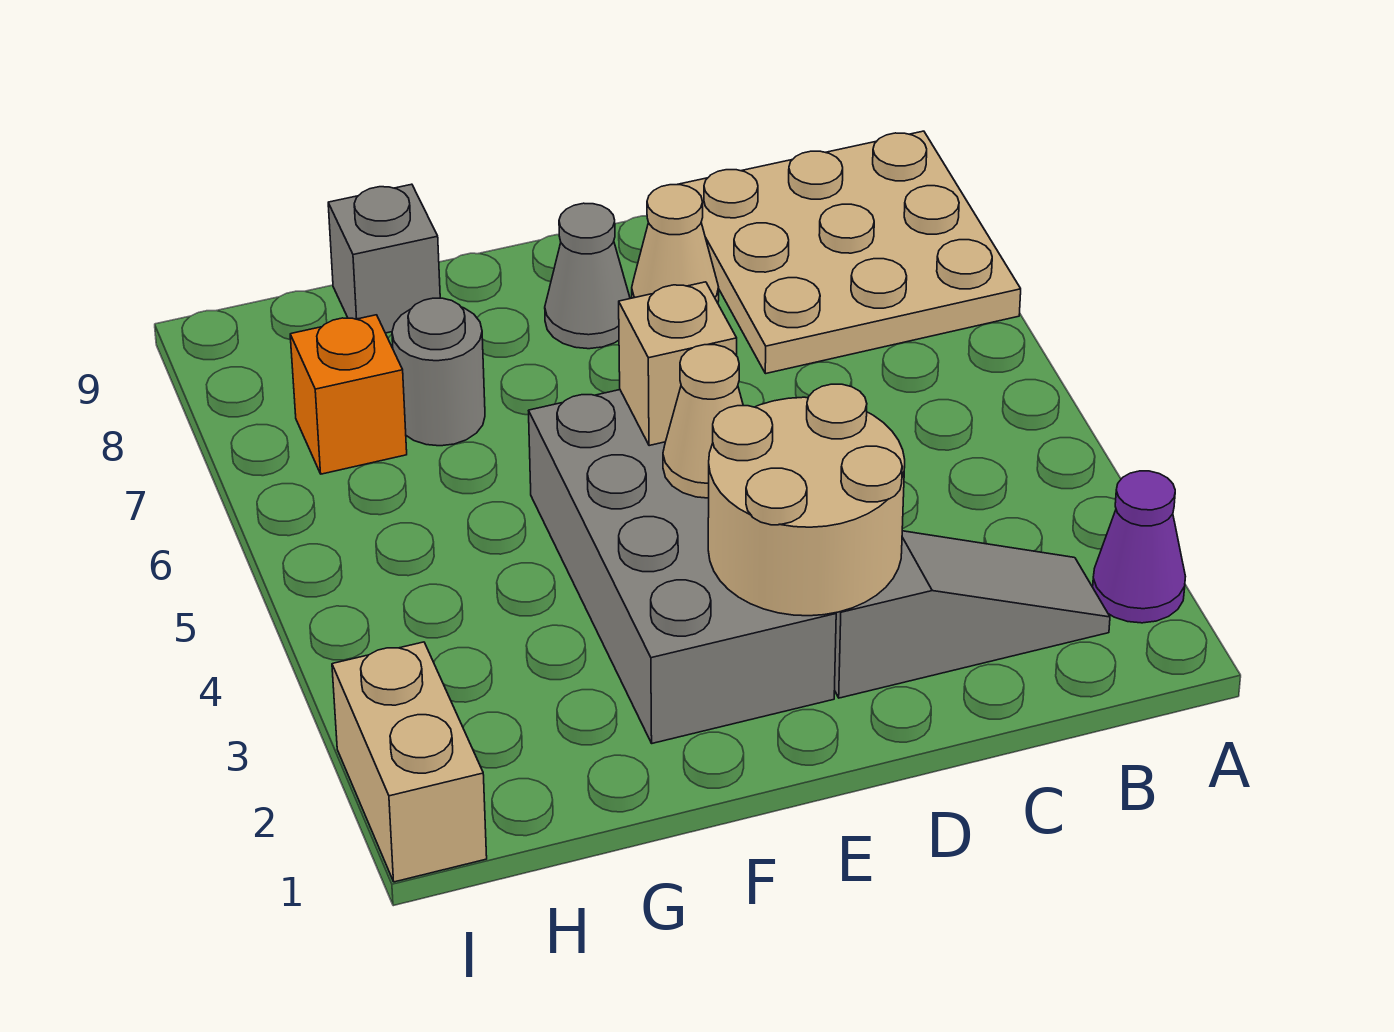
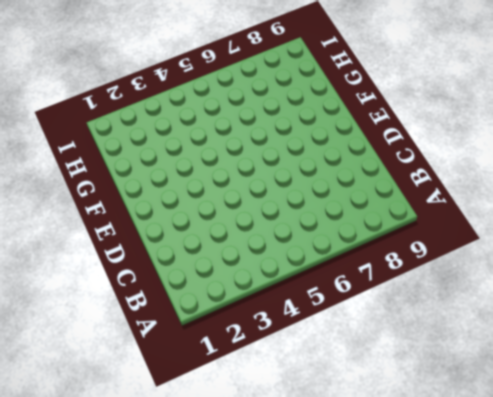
none -> purple cone A2 level 1
none -> tan plate A7:C9 level 1
none -> grey slope B2:D2 level 1 top D

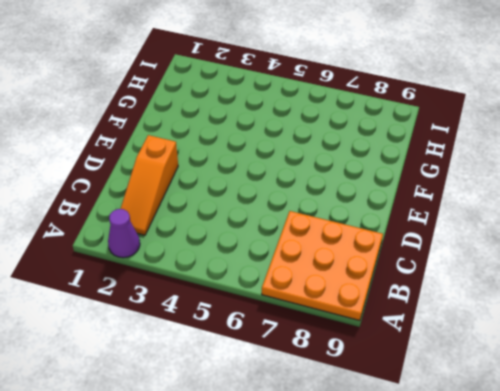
orange plate A7:C9 level 1 -> tan plate A7:C9 level 1
orange slope B2:D2 level 1 top D -> grey slope B2:D2 level 1 top D
none -> tan cone D8 level 1
none -> grey brick E2:F5 level 1
none -> grey cone E8 level 1

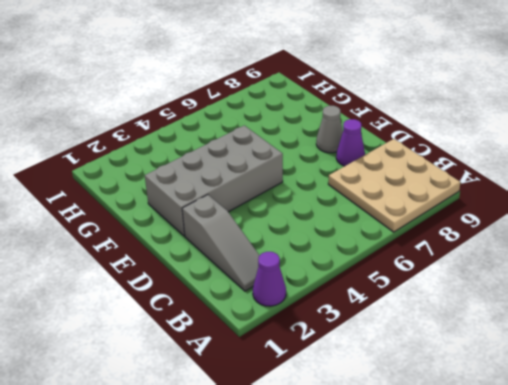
purple cone D8 level 1 -> tan cone D8 level 1
none -> grey round brick G7 level 1
none -> grey brick G9 level 1
none -> orange brick H7 level 1

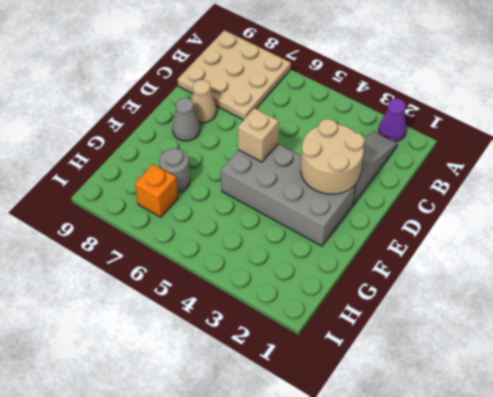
none -> grey brick G9 level 1
none -> tan brick I1:I2 level 1
none -> tan cone E4 level 2

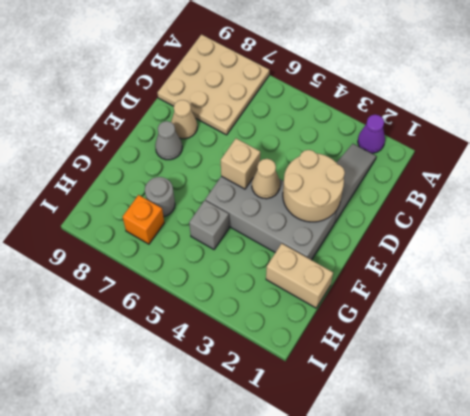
tan brick G1:G2 level 1 -> tan brick I1:I2 level 1
grey brick G5 level 1 -> grey brick G9 level 1

